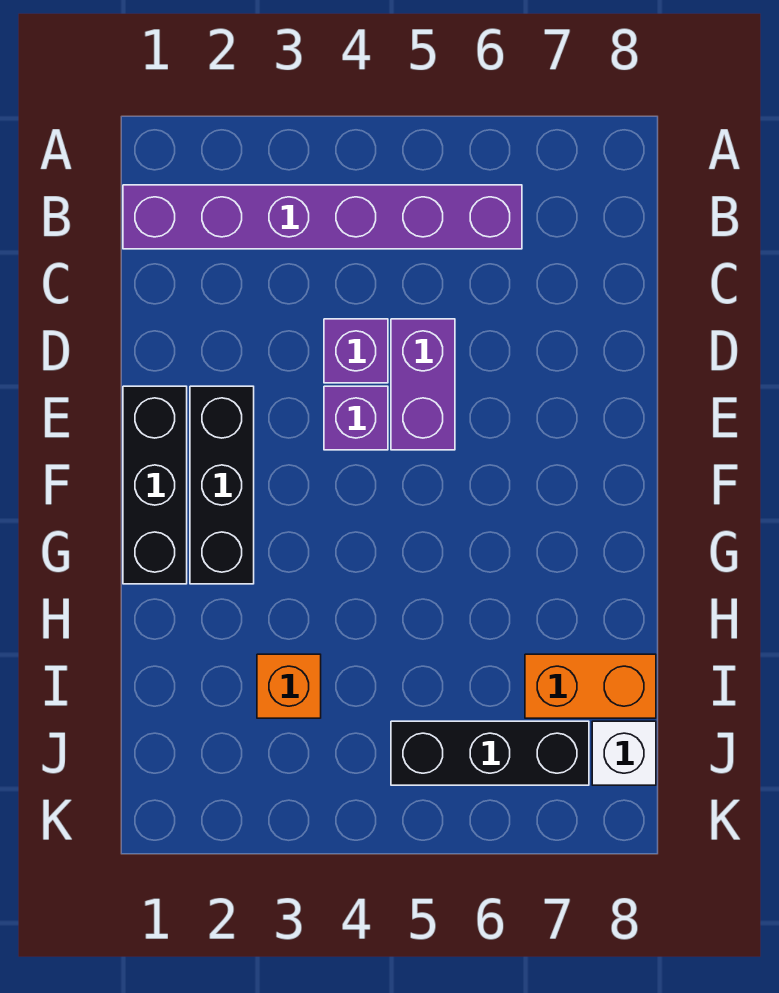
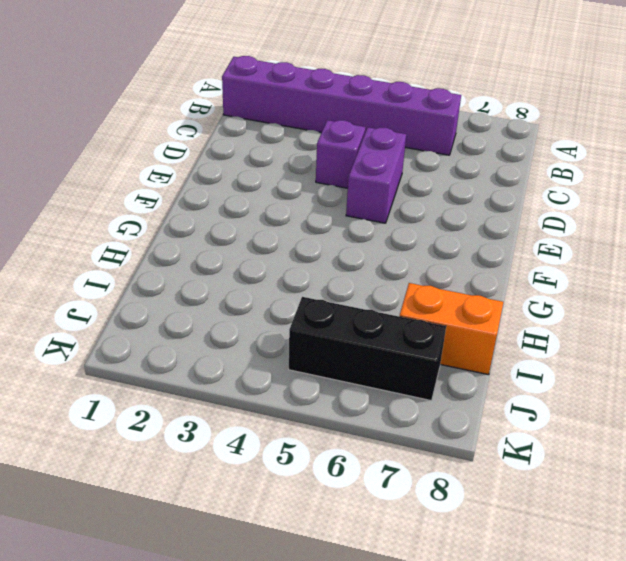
none -> black brick E1:G1 level 1
none -> black brick E2:G2 level 1

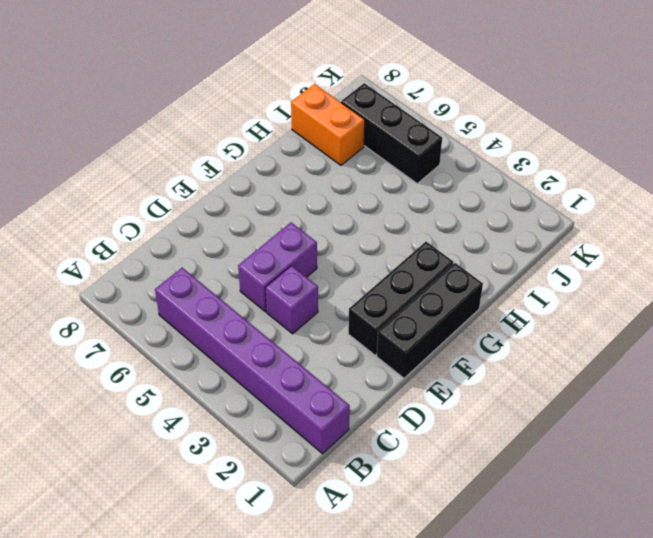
none -> purple brick E4 level 1
none -> orange brick I3 level 1

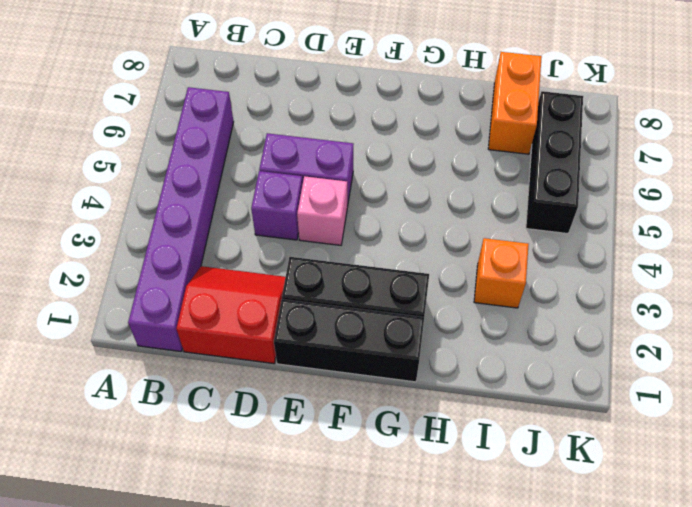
red slope C1:D2 level 1 top 1 -> none
pink brick E4 level 1 -> purple brick E4 level 1
none -> white brick J8 level 1

